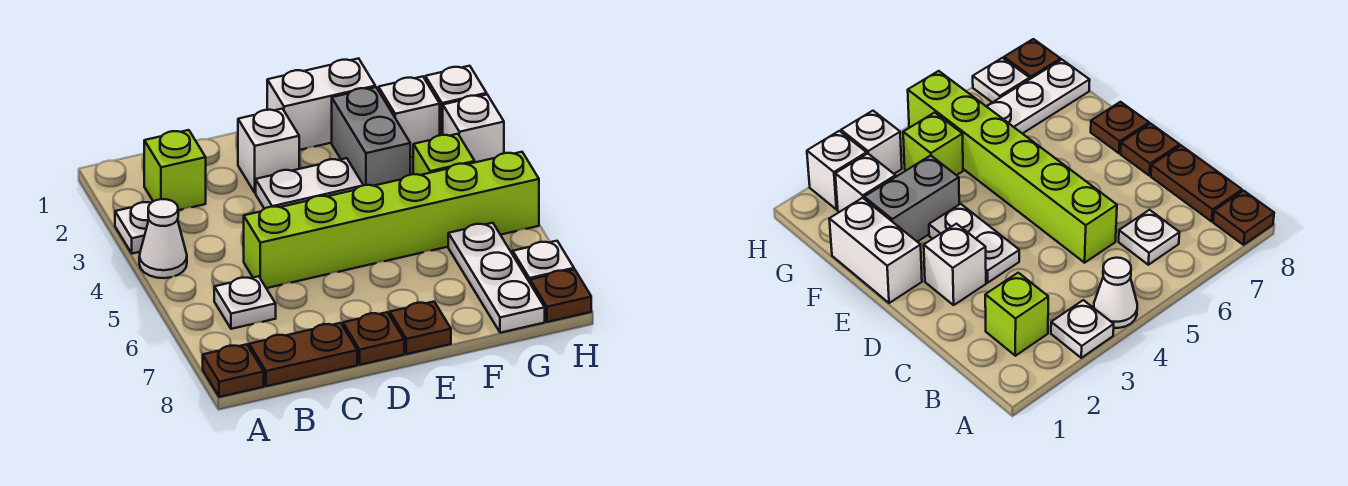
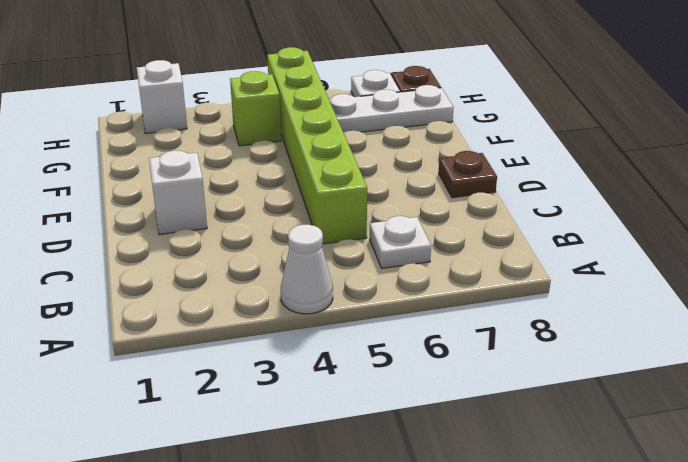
none -> white plate A3 level 1
none -> brown plate A8 level 1
none -> lime brick B2 level 1

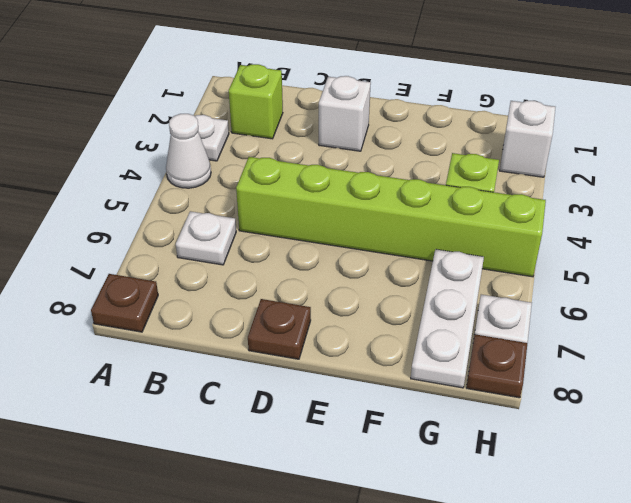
none -> brown plate B8:C8 level 1
none -> white plate D3:E3 level 1
none -> white brick E1:F1 level 1

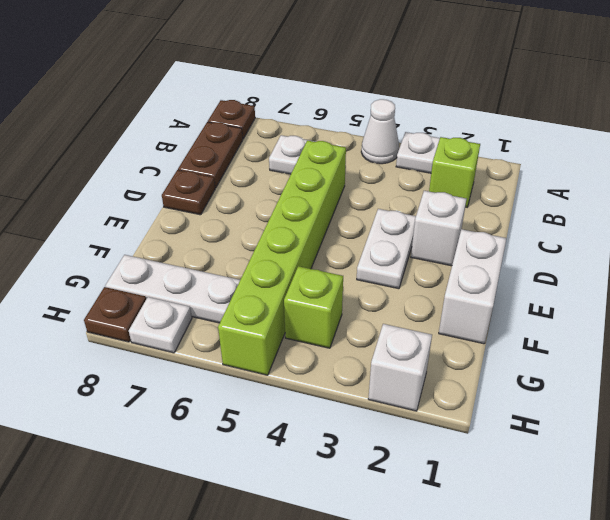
none -> brown plate E8 level 1
none -> grey brick F2:F3 level 1
none -> white brick G2 level 1

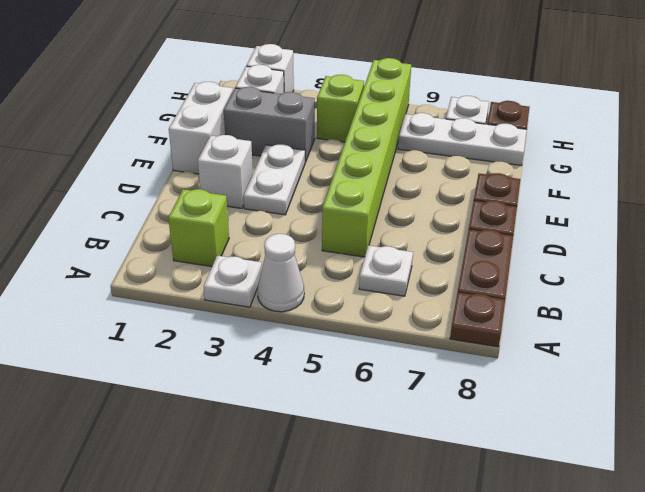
none -> white brick H3 level 1

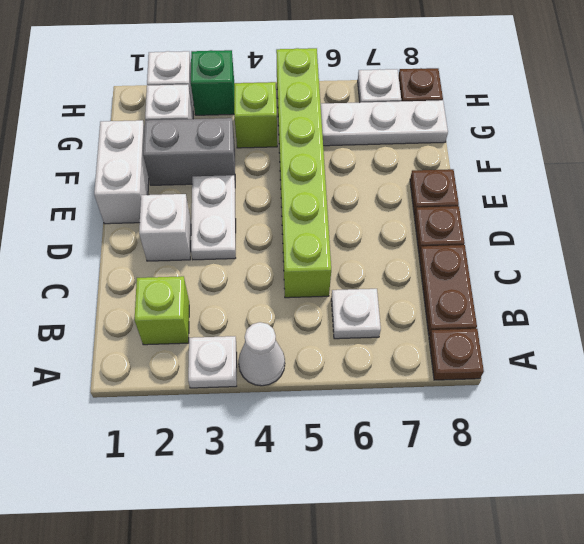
green brick H3 level 1 -> white brick H3 level 1

